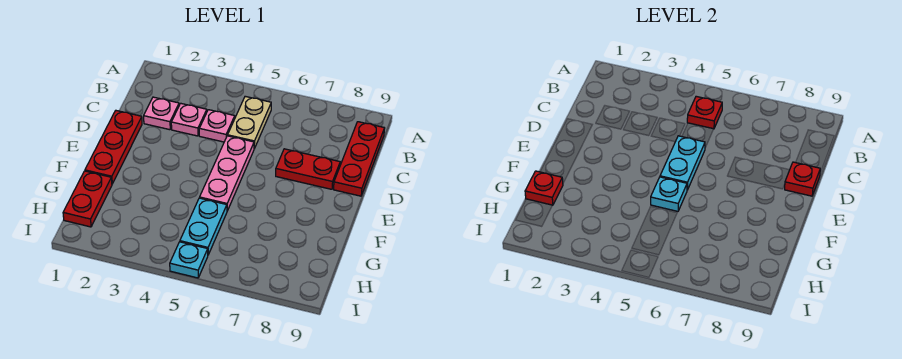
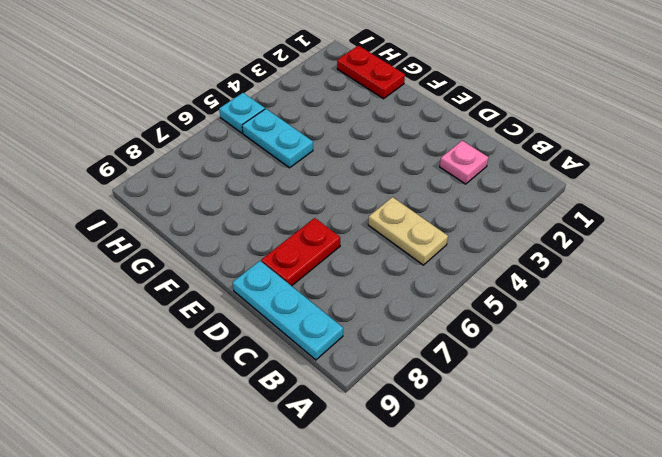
cyan plate B9:D9 level 1 -> red plate B9:D9 level 1
none -> pink plate C3 level 1
none -> pink plate C4 level 1
none -> red plate D1:F1 level 1

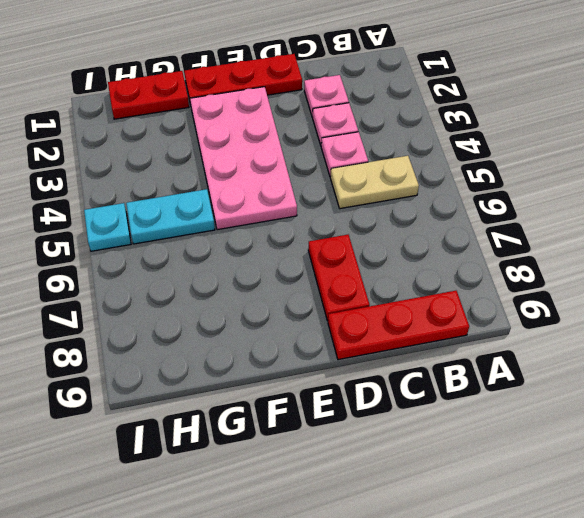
pink plate E2:F5 level 1 -> pink plate D5:F5 level 1
none -> red plate B5 level 2
none -> cyan plate D5:E5 level 2
none -> red plate D9 level 2

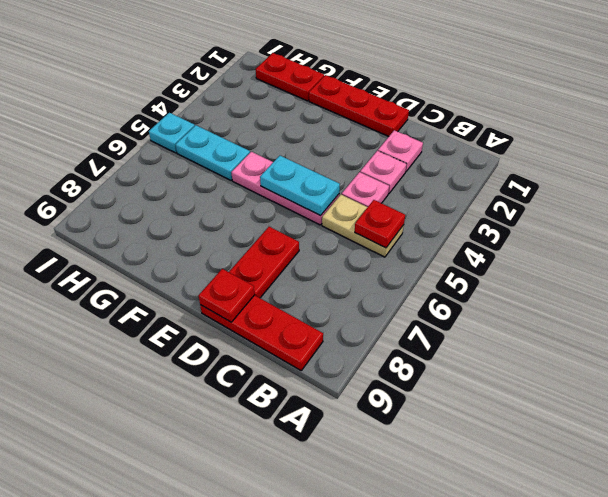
none -> cyan plate F5 level 2
none -> red plate G1 level 2

